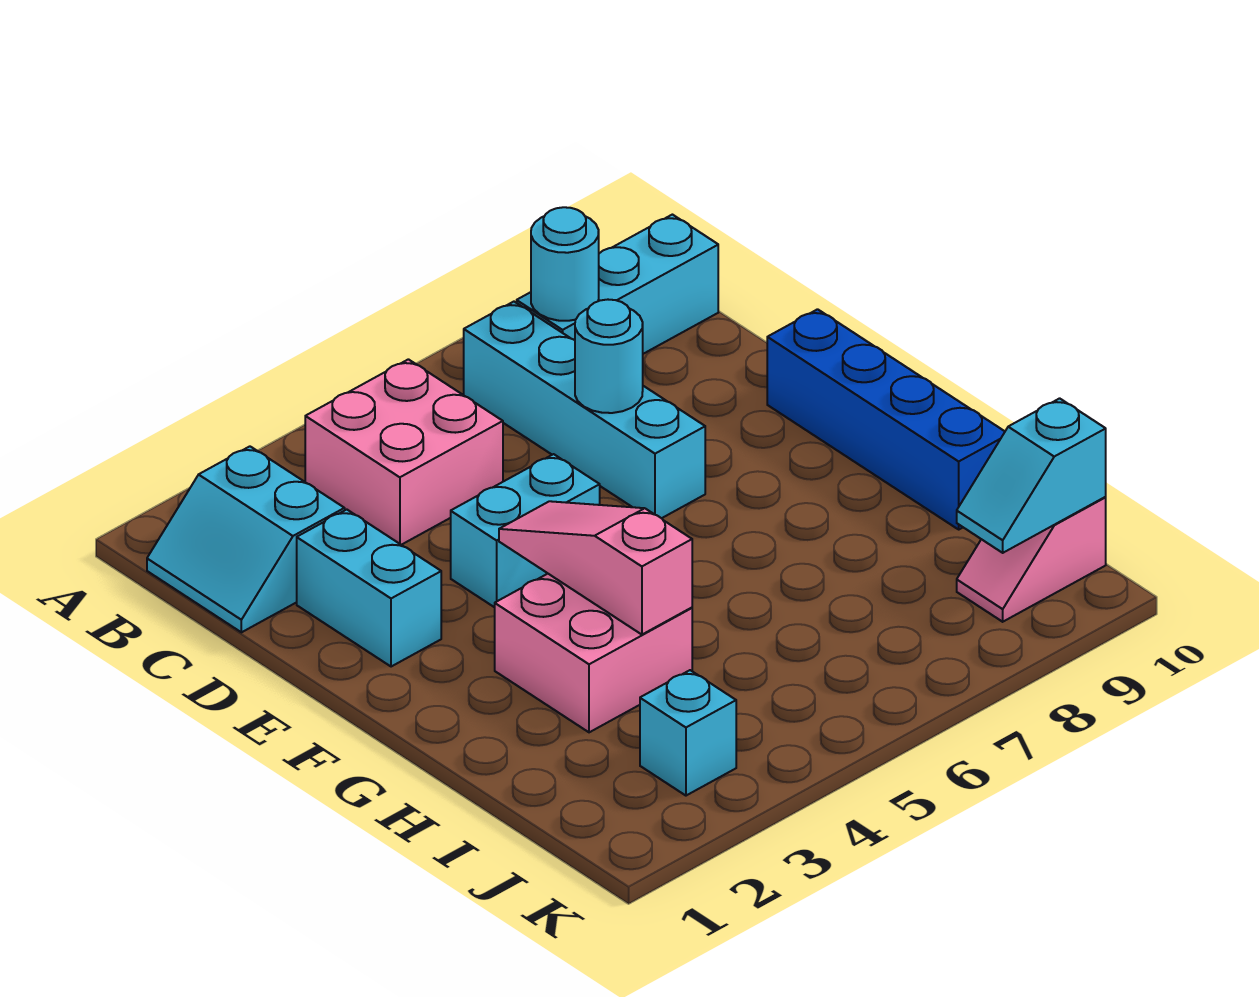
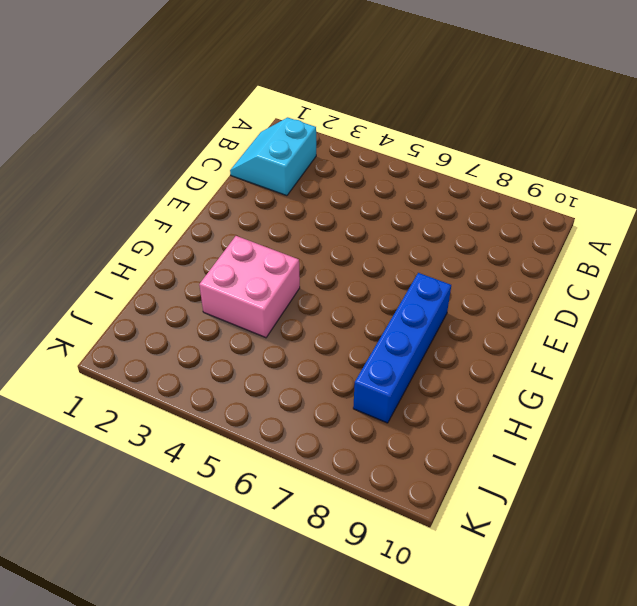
blue brick F8:I8 level 1 -> blue brick E10:H10 level 1
none -> pink brick B4:C5 level 1
none -> cyan brick B7:E7 level 1
none -> cyan brick B8:B10 level 1

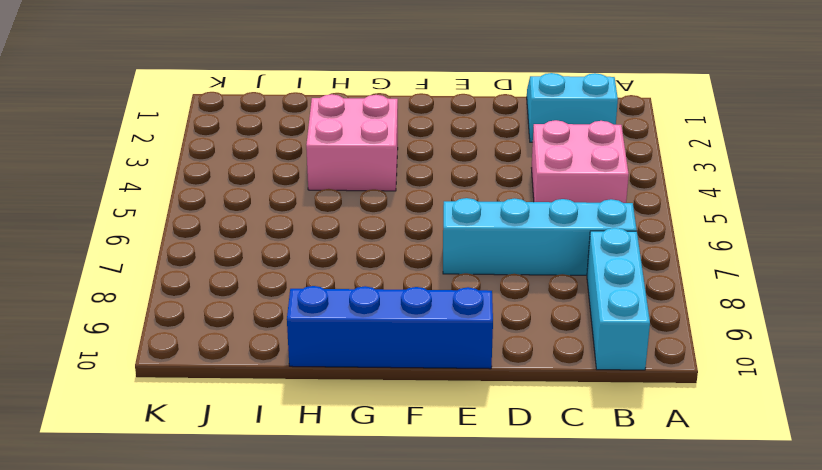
none -> cyan brick D2:E2 level 1
none -> cyan brick E4:E5 level 1
none -> cyan brick J3 level 1

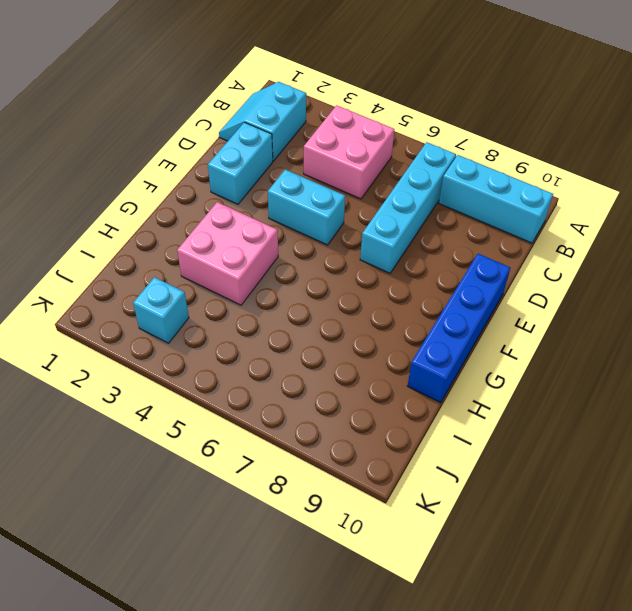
none -> pink slope J9:J10 level 1 top 10
none -> cyan round brick B8 level 2
none -> cyan round brick D7 level 2

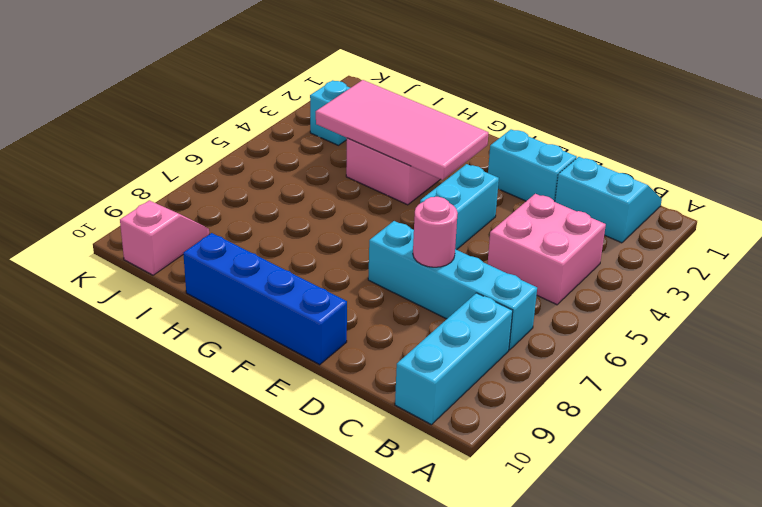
pink round brick D7 level 2 -> cyan round brick D7 level 2
pink tile F3:I4 level 2 -> pink slope F4:H4 level 2 top H
none -> cyan round brick B8 level 2
none -> cyan slope J9:J10 level 2 top 10

